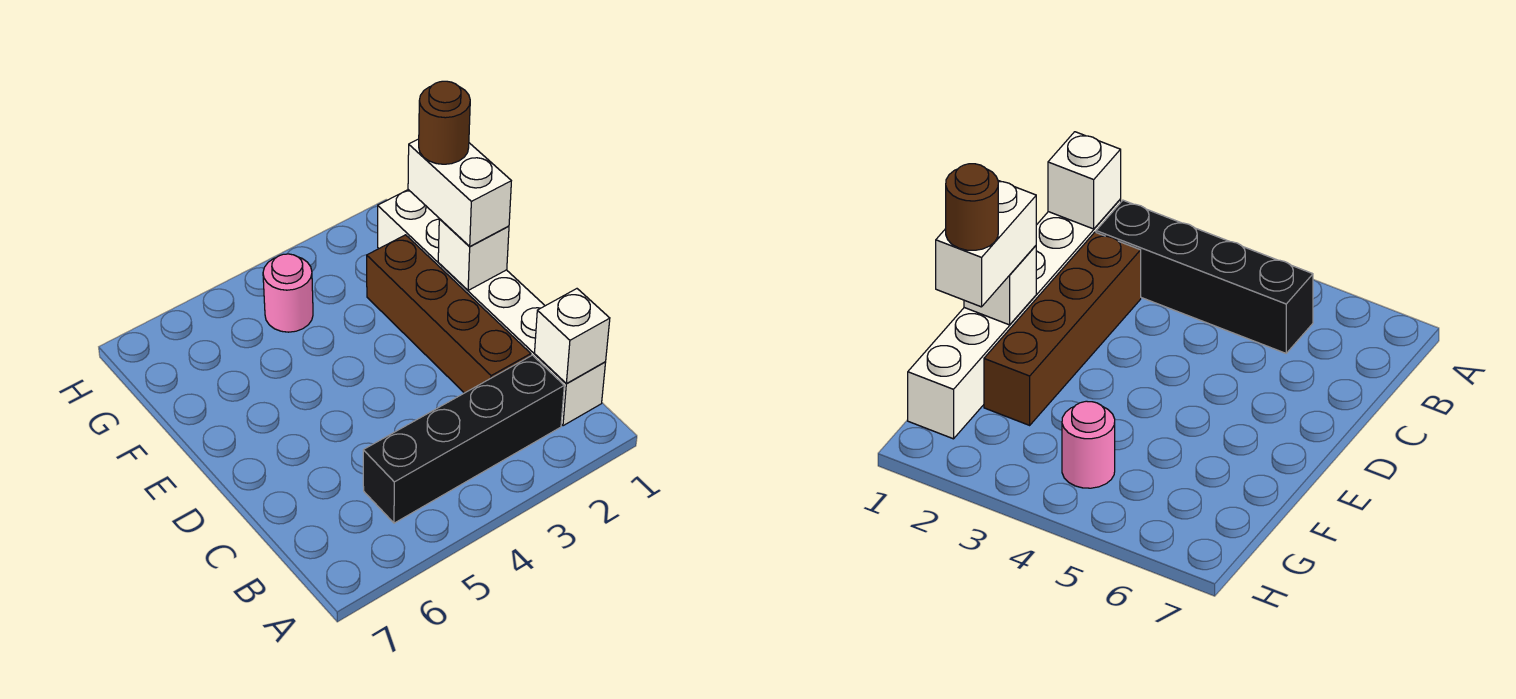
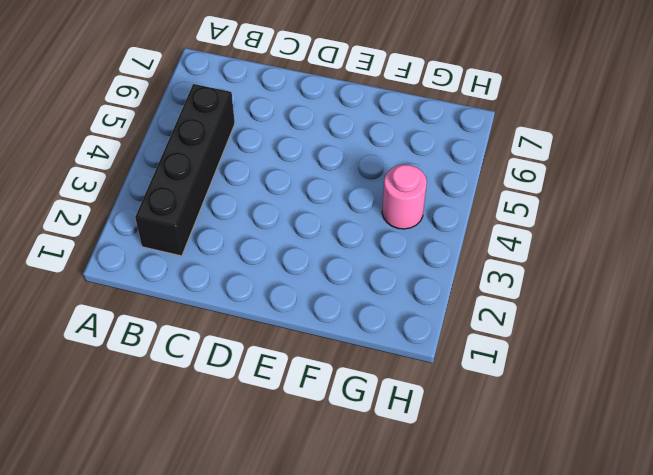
none -> white brick B1:G1 level 1
none -> brown brick C2:F2 level 1

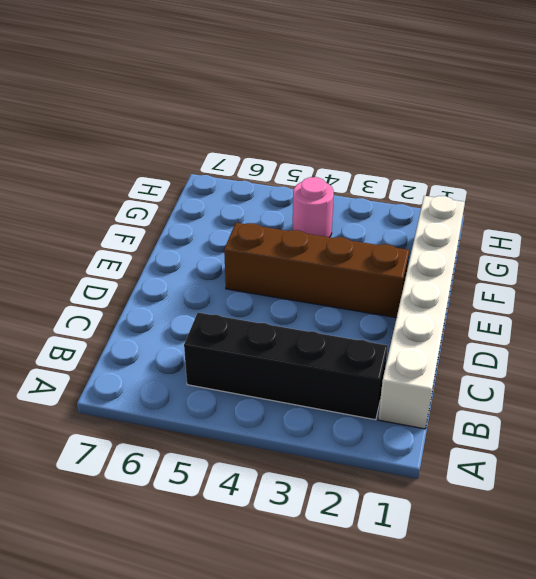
brown brick E2:E5 level 1 -> brown brick C2:F2 level 1
none -> white brick B1 level 2
none -> white brick E1 level 2

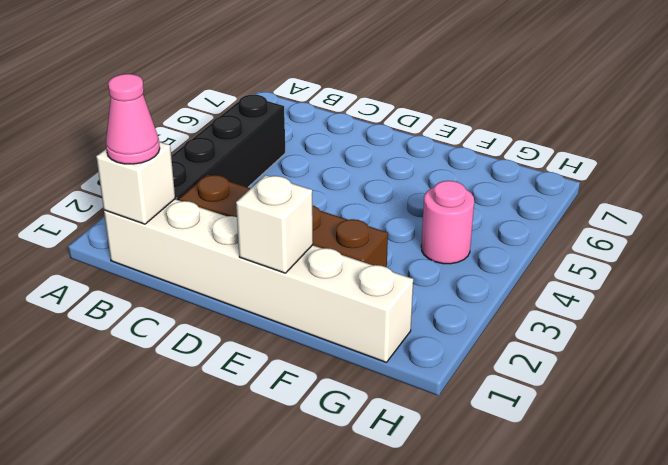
pink cone B1 level 3 -> none
none -> white brick E1:F1 level 3
none -> brown round brick F1 level 4

